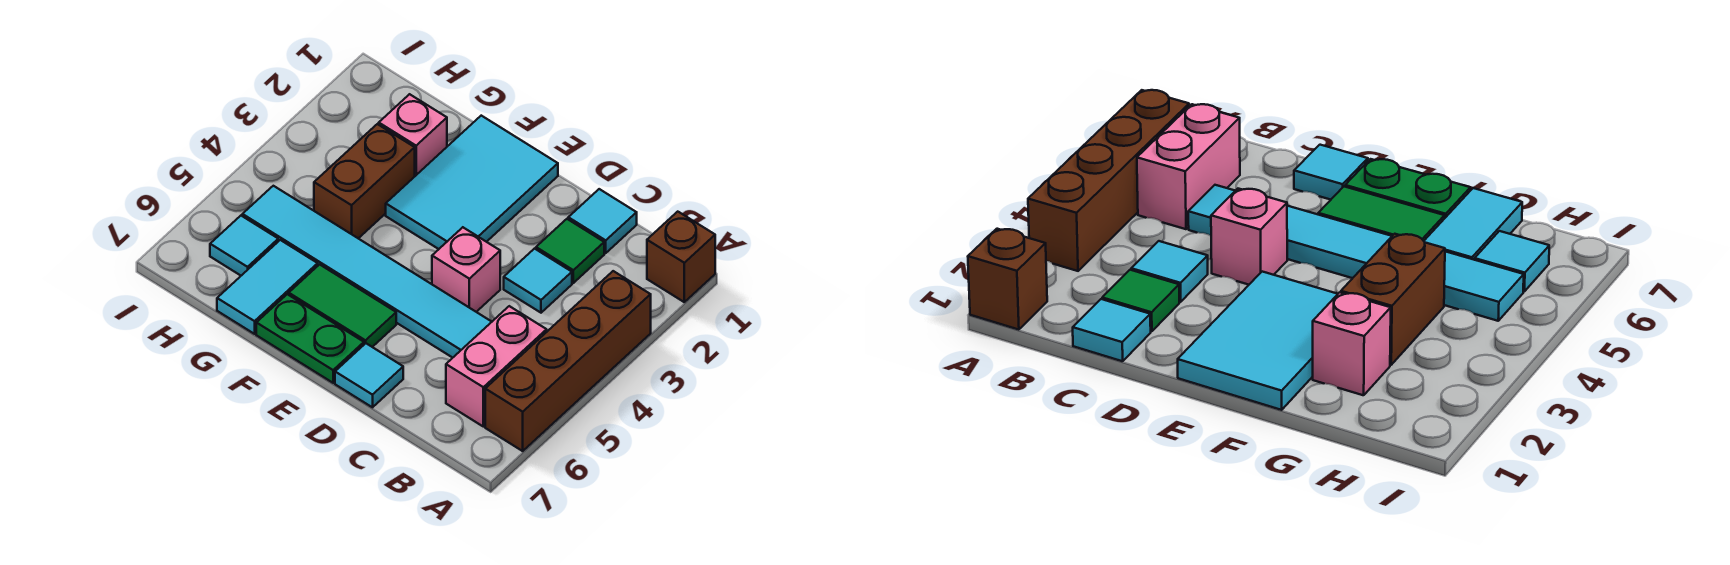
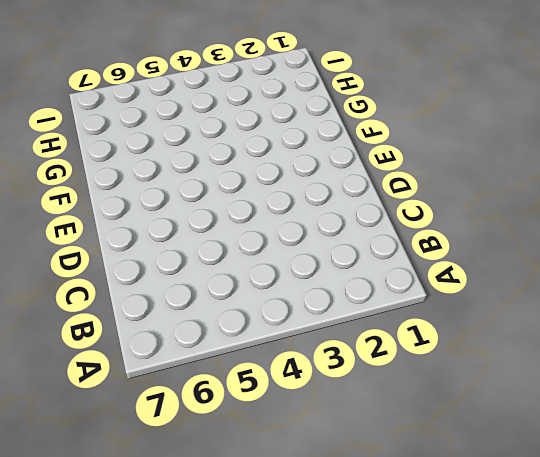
none -> brown brick A1 level 1
none -> brown brick A3:A6 level 1
none -> pink brick B5:B6 level 1

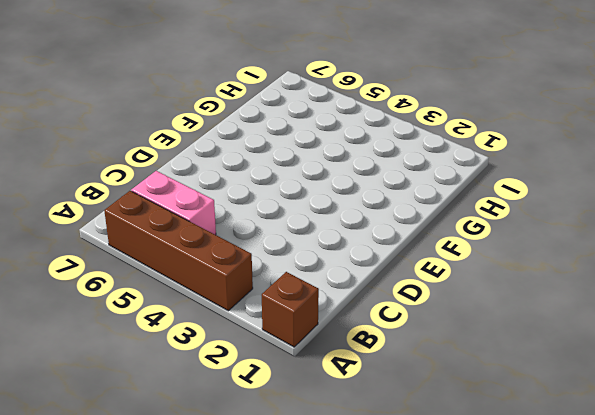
none -> cyan tile C1 level 1
none -> green tile C2 level 1
none -> cyan tile C3 level 1

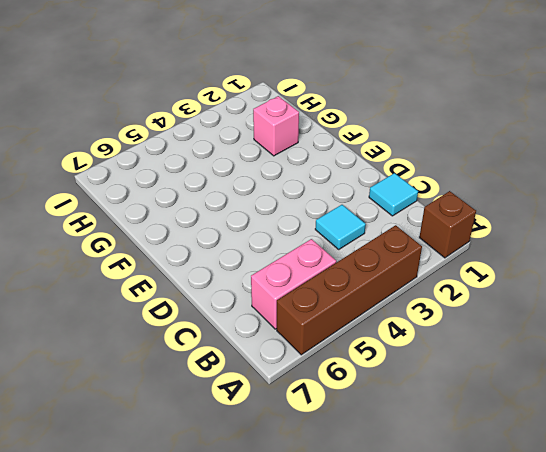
none -> green tile C2 level 1
none -> cyan tile C5:H5 level 1
none -> pink brick D4 level 1

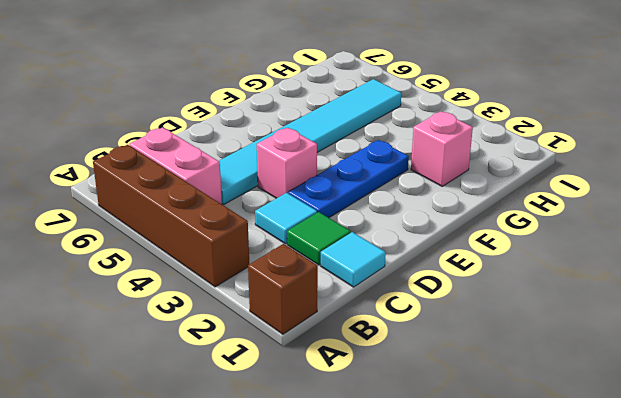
blue plate D3:F3 level 1 -> cyan tile E1:F3 level 1
none -> cyan tile D7 level 1
none -> green tile E6:F6 level 1
none -> green plate E7:F7 level 1

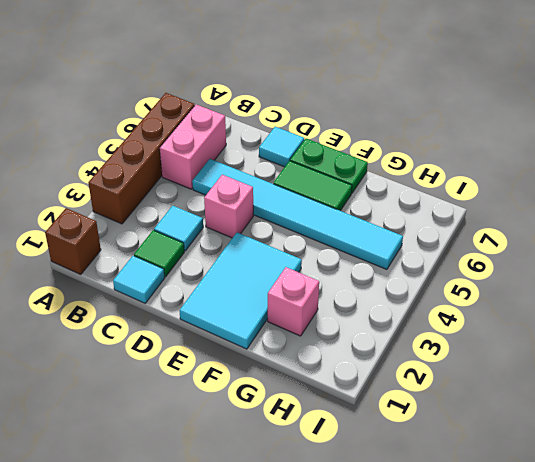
none -> brown brick G3:G4 level 1
none -> cyan tile G6:G7 level 1
none -> cyan tile H6 level 1

